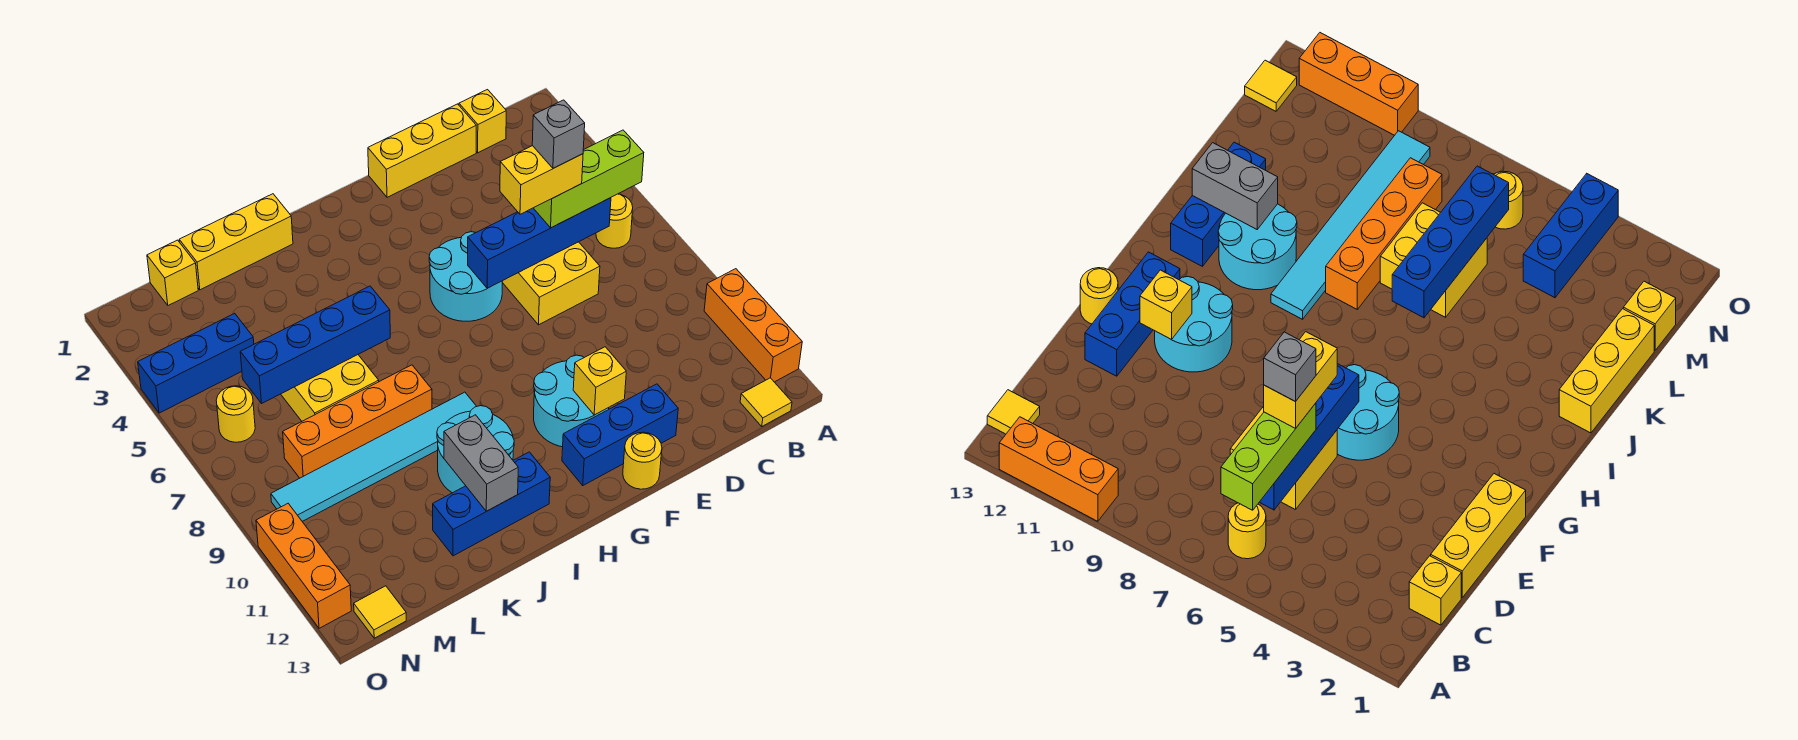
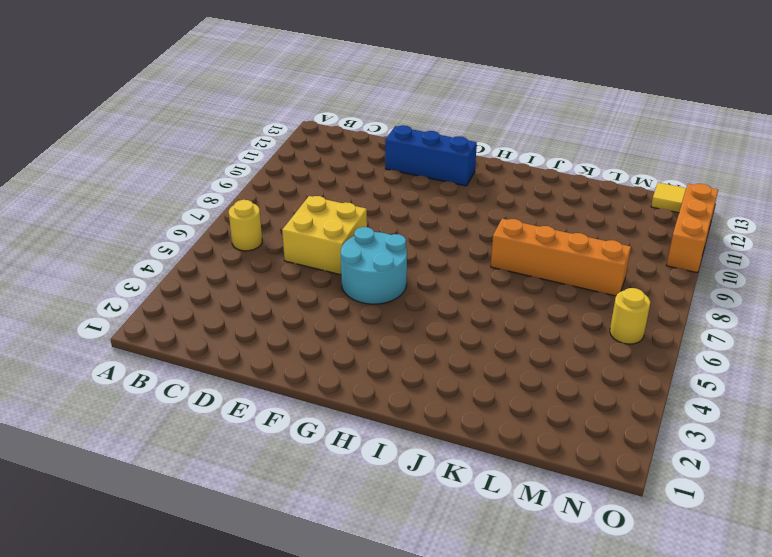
none -> orange brick A10:A12 level 1
none -> yellow tile B13 level 1
none -> yellow brick C1 level 1

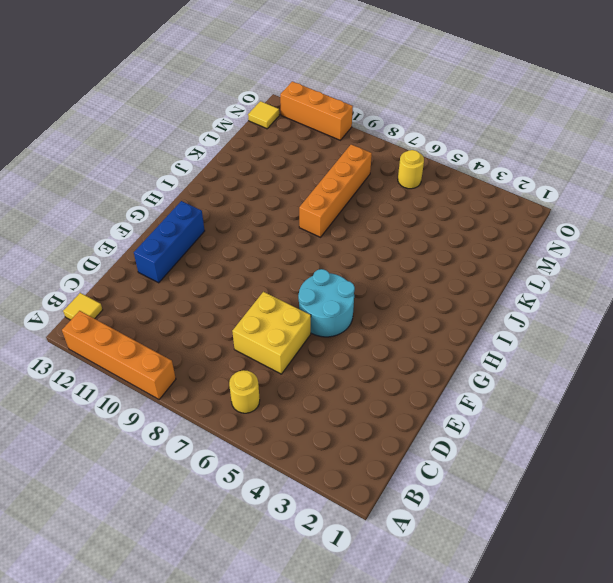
orange brick A9:A12 level 1 -> orange brick A10:A12 level 1
none -> yellow brick C1 level 1
none -> yellow brick D1:F1 level 1
none -> cyan round brick F10:G11 level 1

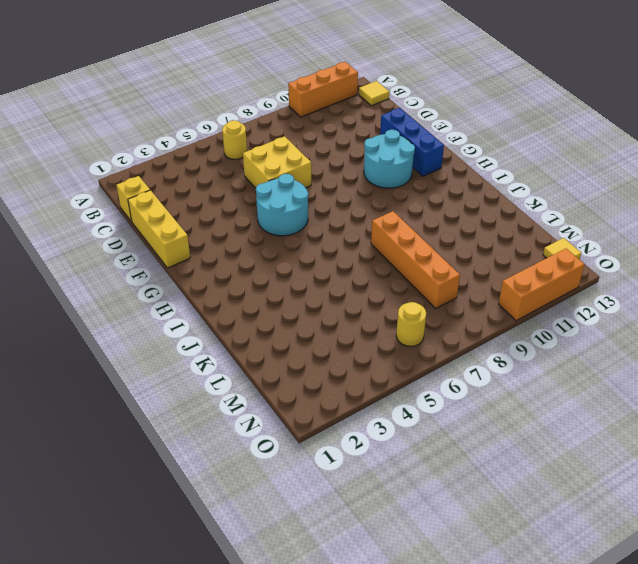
none -> yellow round brick F13 level 1
none -> cyan tile I9:N9 level 1
none -> cyan round brick I10:J11 level 1

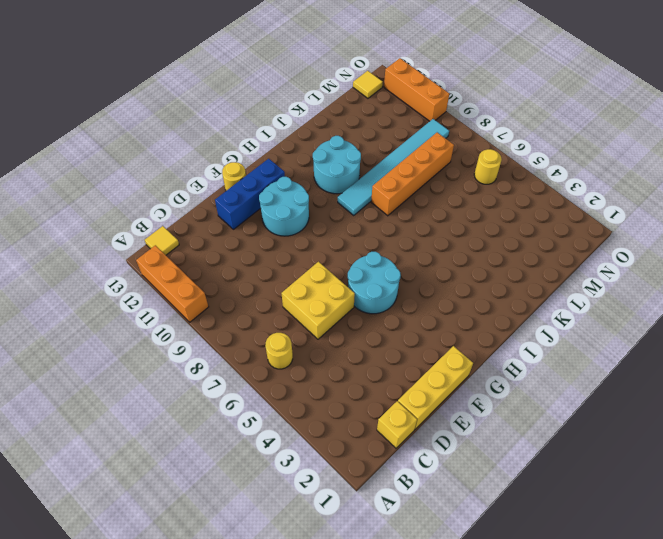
none -> blue brick I12:K12 level 1
none -> yellow brick J1:L1 level 1
none -> yellow brick K6:L7 level 1

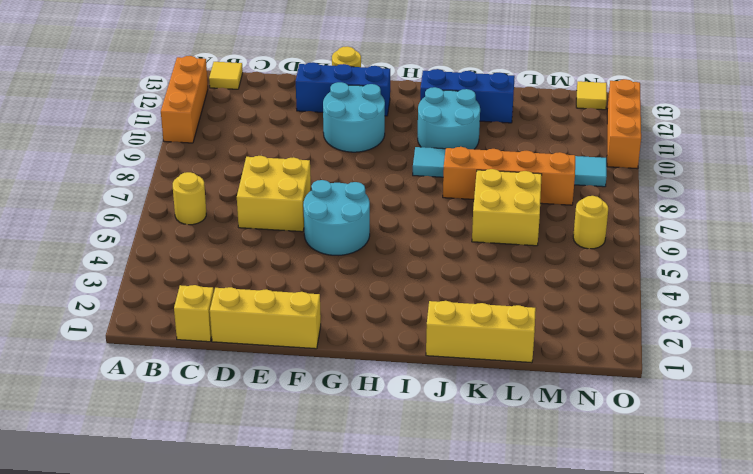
none -> yellow brick M1 level 1
none -> blue brick M4:O4 level 1
none -> blue brick C6:F6 level 2

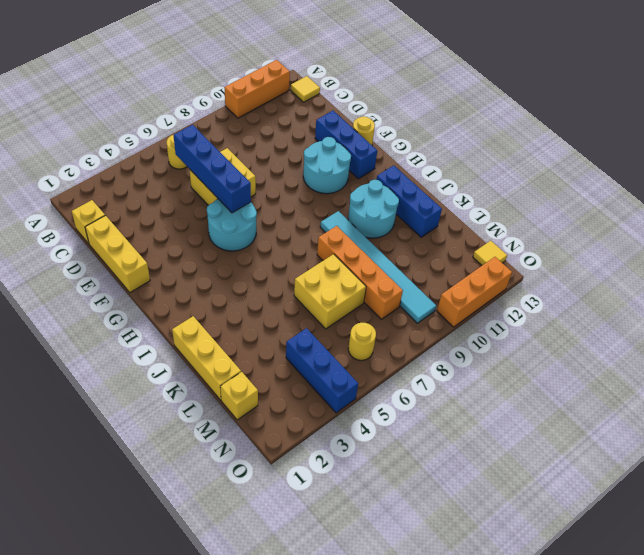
none -> yellow brick F11 level 2
none -> blue brick J6:M6 level 2
none -> grey brick J11:J12 level 2

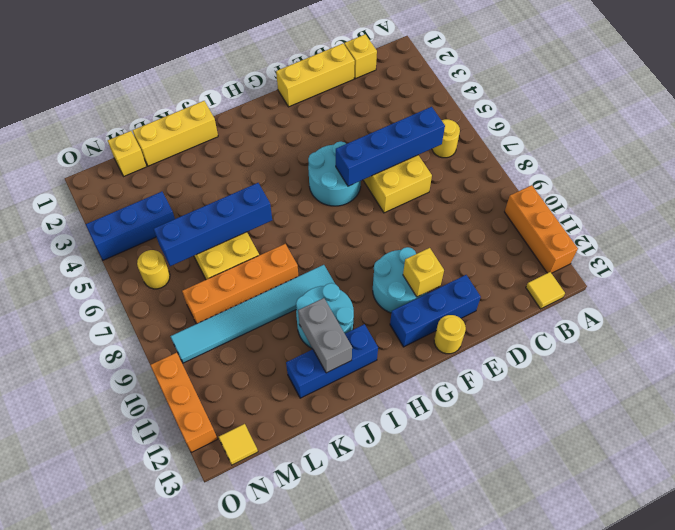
none -> lime brick B6:D6 level 3
none -> yellow brick D6:E6 level 4
none -> grey brick D6 level 5

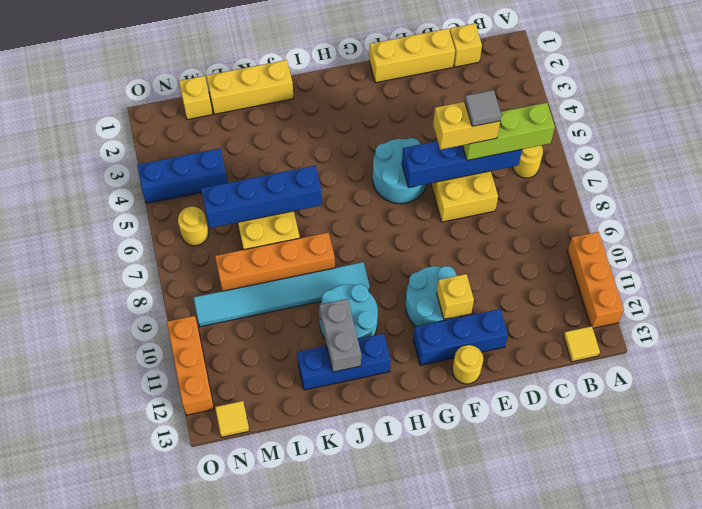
grey tile D6 level 5 -> grey brick D6 level 5

